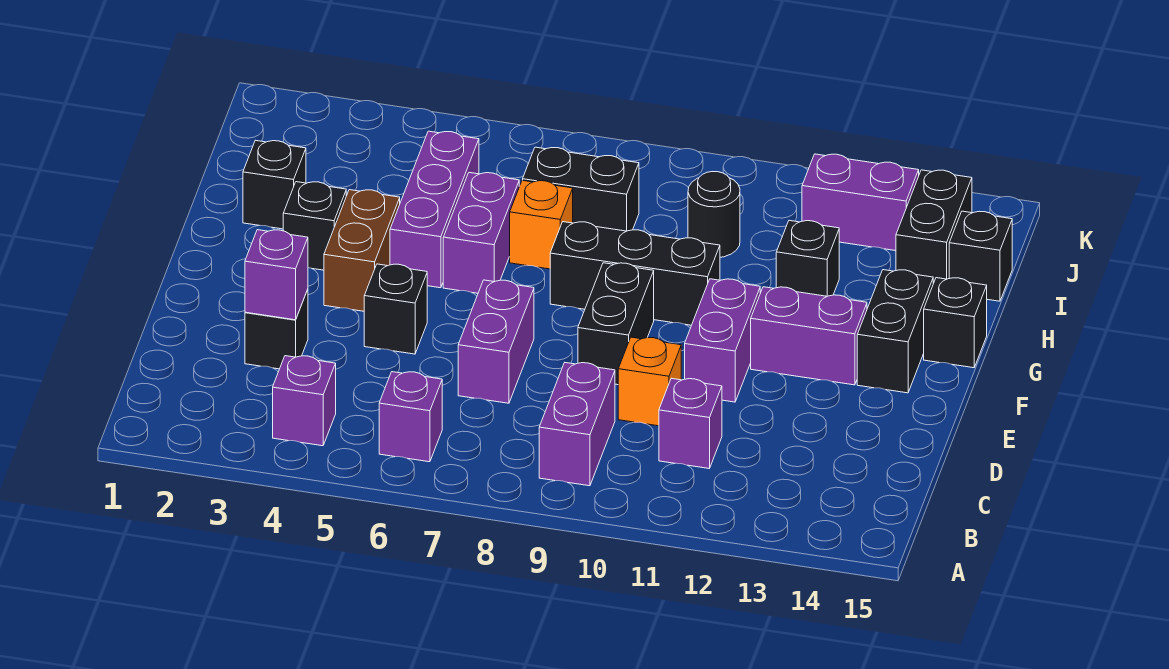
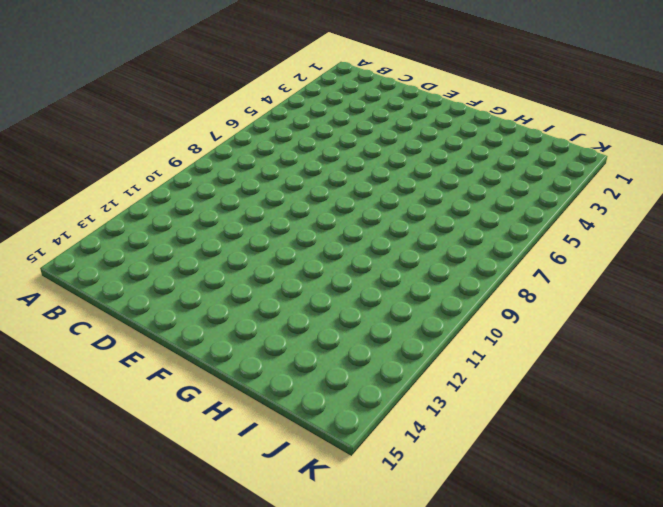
none -> purple brick B4 level 1
none -> purple brick B6 level 1
none -> purple brick B9:C9 level 1

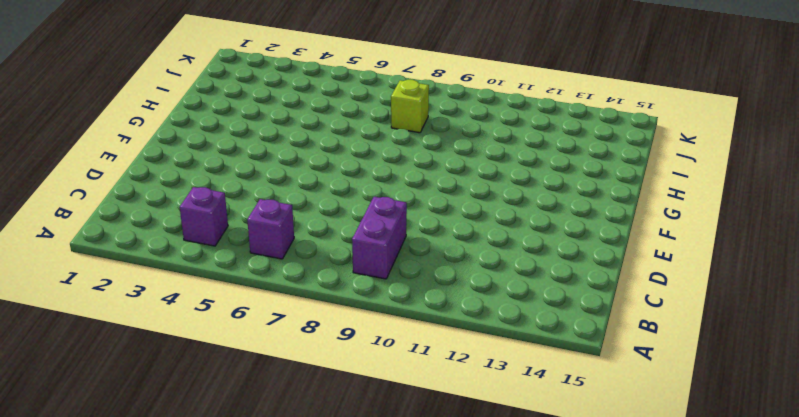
lime brick I8 level 1 -> black brick I7:I8 level 1
none -> purple brick C11 level 1
none -> black brick D3 level 1
none -> purple brick D7:E7 level 1

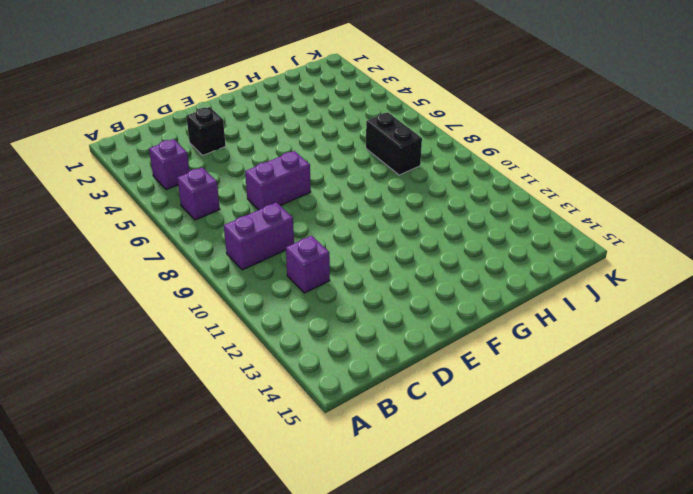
none -> orange brick D10 level 1
none -> black brick E5 level 1
none -> black brick E9:F9 level 1

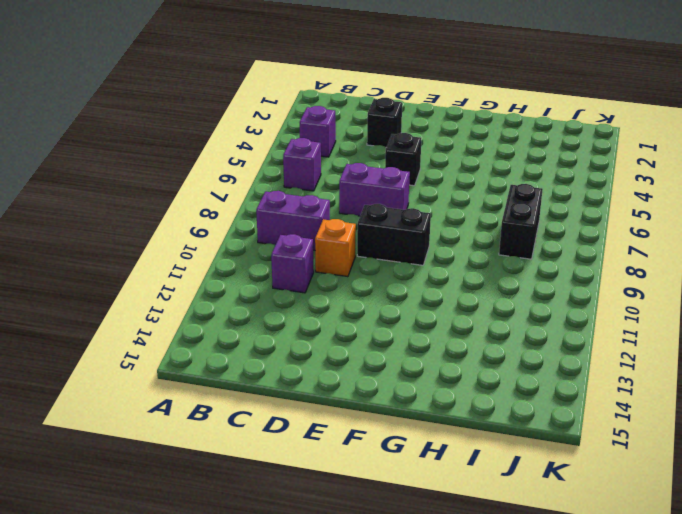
none -> purple brick E11:F11 level 1
none -> brown brick F4:G4 level 1
none -> purple brick F12:F13 level 1

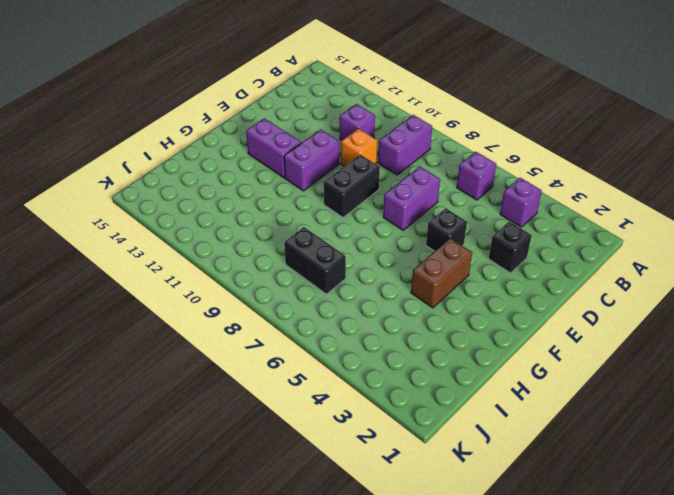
none -> black brick F14:G14 level 1
none -> black brick G3 level 1
none -> purple brick G5:I5 level 1

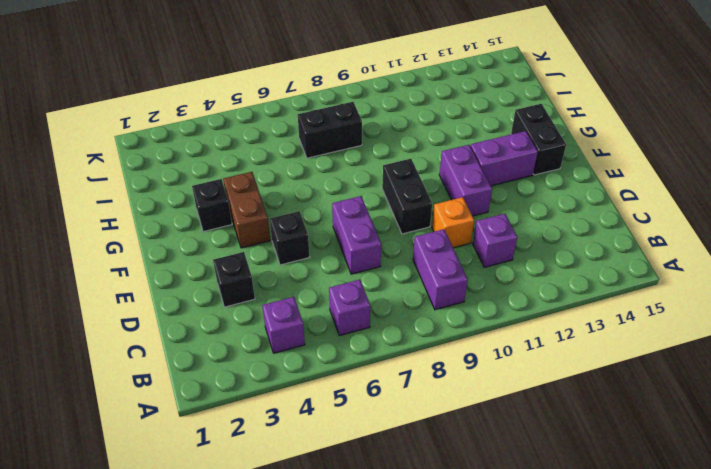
none -> purple brick G5:I5 level 1
none -> purple brick G6:H6 level 1
none -> black brick G8:G10 level 1

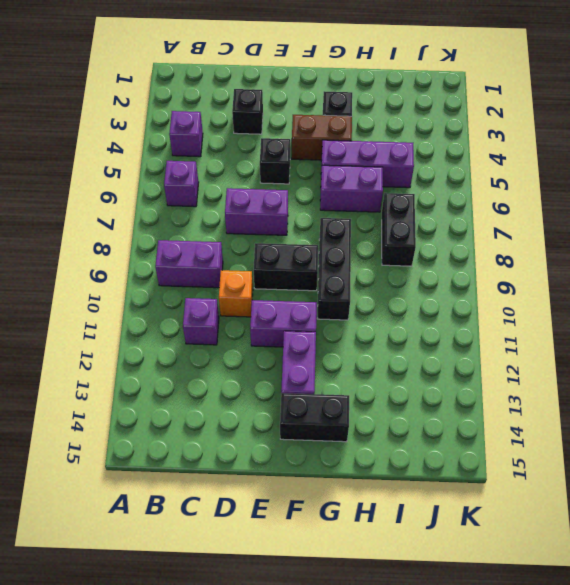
none -> black brick G15 level 1
none -> black brick H2 level 1
none -> orange brick H7 level 1

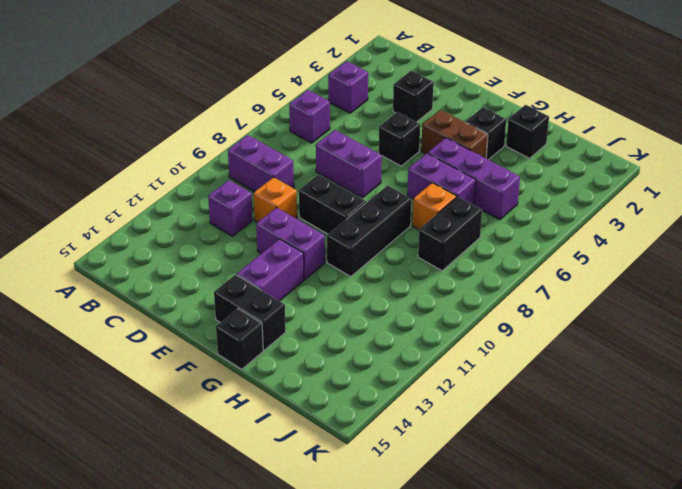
none -> black brick H12 level 1
none -> black round brick I10 level 1
none -> black brick I14:J14 level 1

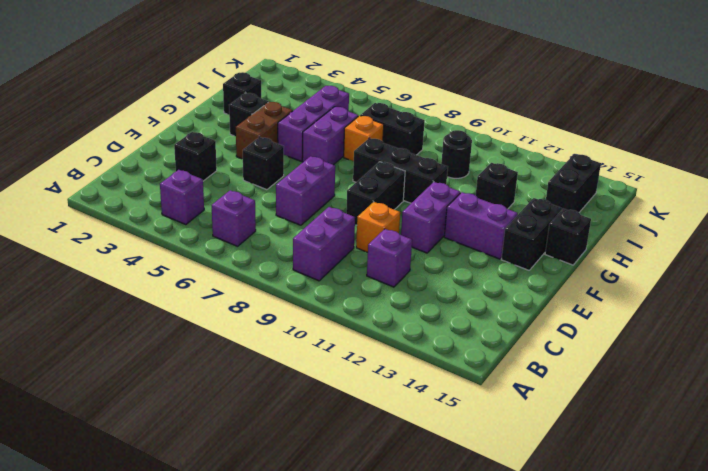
none -> black brick I15 level 1
none -> purple brick J12:J13 level 1
none -> purple brick D3 level 2

